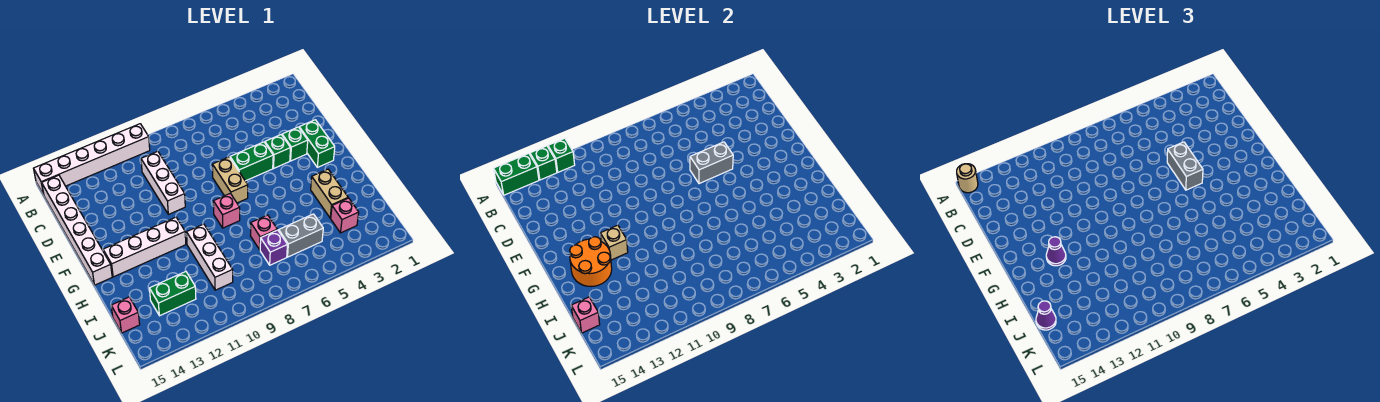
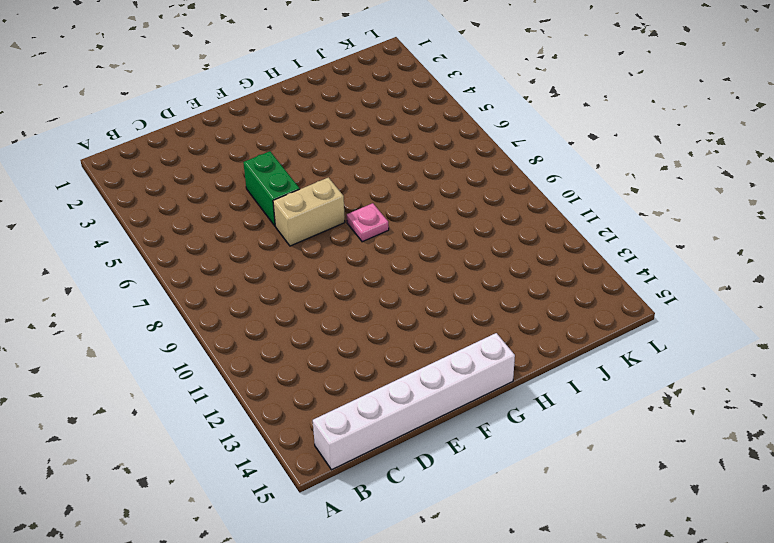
pink plate G8 level 1 -> pink brick G8 level 1
none -> white brick A10:A15 level 1
none -> white brick C10:E10 level 1
none -> green brick E2:F2 level 1

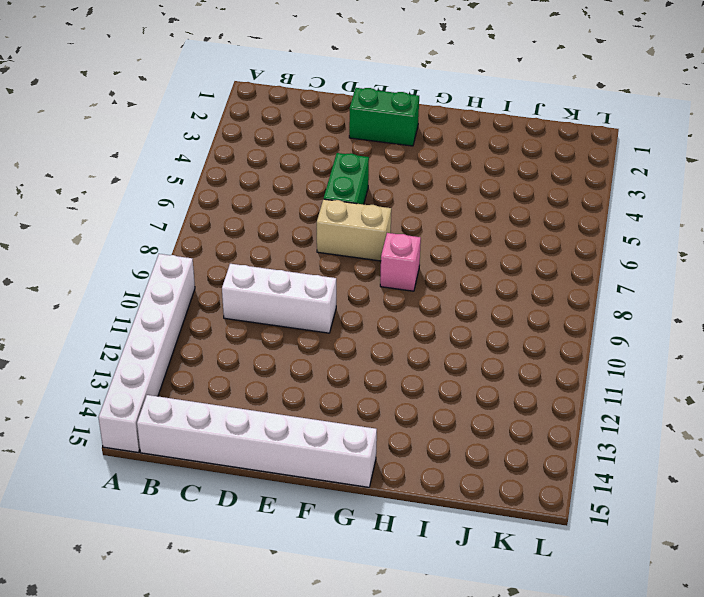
none -> green brick E3 level 1
none -> green brick E4 level 1
none -> white brick G11:G14 level 1

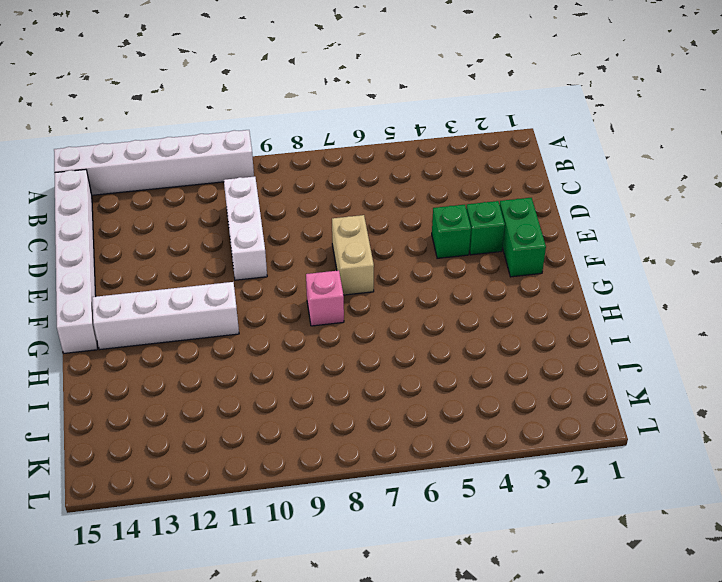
none -> green brick E5:E6 level 1
none -> tan brick H3:I3 level 1
none -> white brick H10:J10 level 1

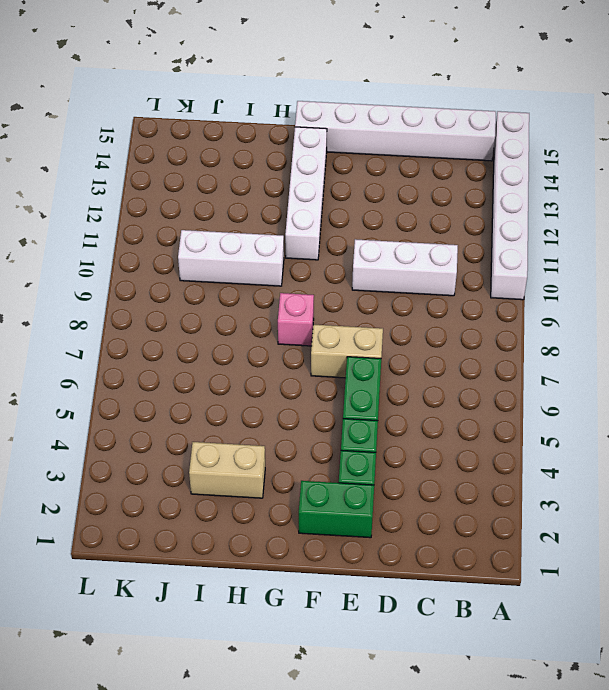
none -> pink brick I7 level 1
none -> pink brick J3 level 1
none -> grey brick J5:J6 level 1

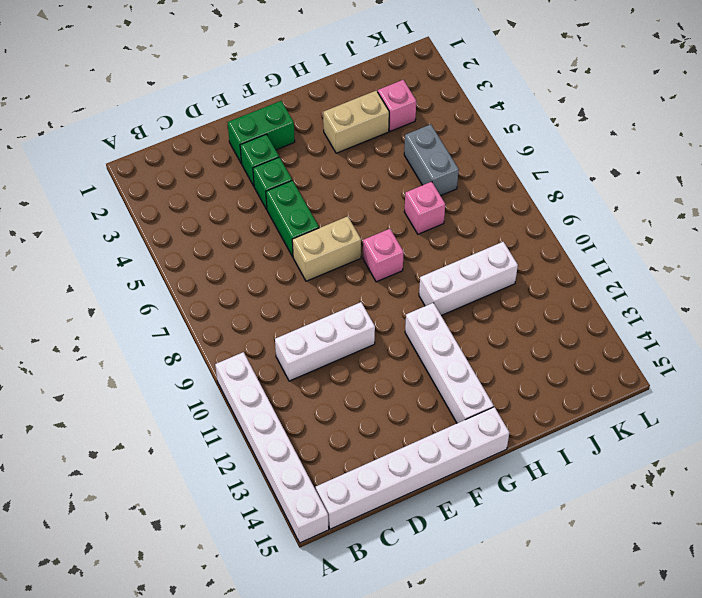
none -> purple brick J7 level 1
none -> green brick J12:J13 level 1
none -> pink brick J15 level 1

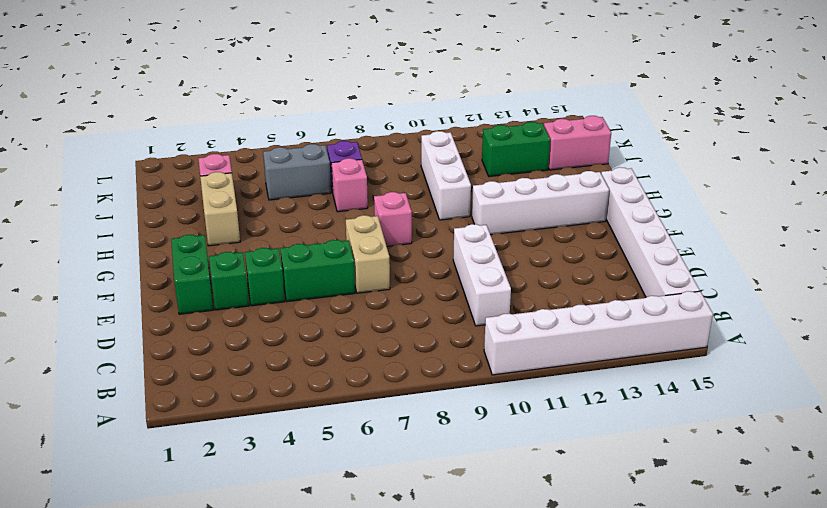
pink brick J14:J15 level 1 -> pink brick J15 level 1
none -> green brick A12 level 2
none -> green brick A13 level 2
none -> green brick A14:A15 level 2

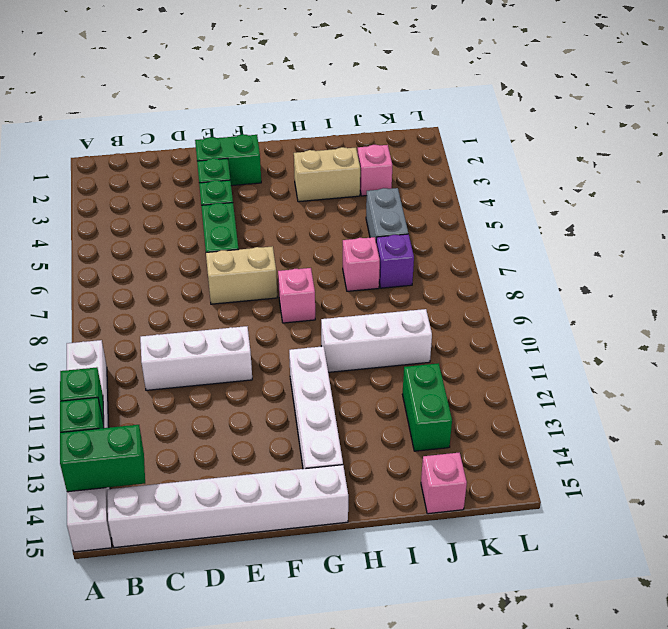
green brick A14:B14 level 2 -> green brick A14:A15 level 2
none -> grey brick E5:E6 level 2
none -> tan brick G12 level 2
none -> orange round brick G13:H14 level 2

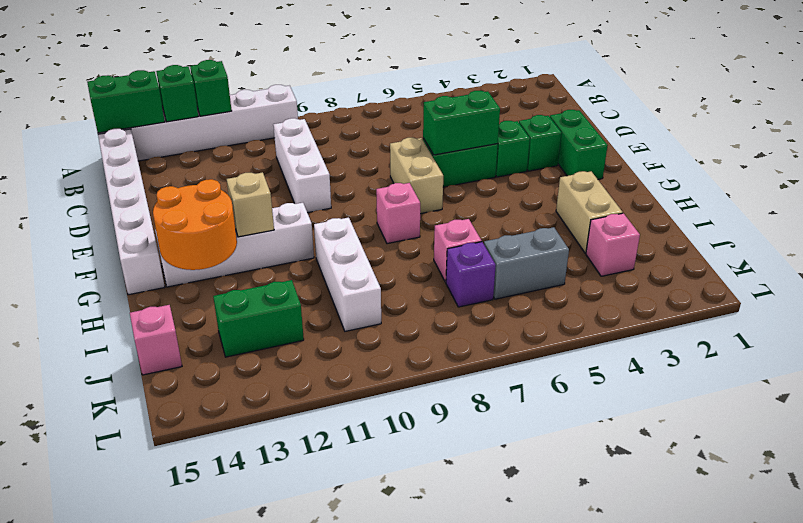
green brick E5:E6 level 2 -> grey brick E5:E6 level 2
none -> pink brick J15 level 2
none -> tan round brick A15 level 3
none -> grey brick E5:F5 level 3

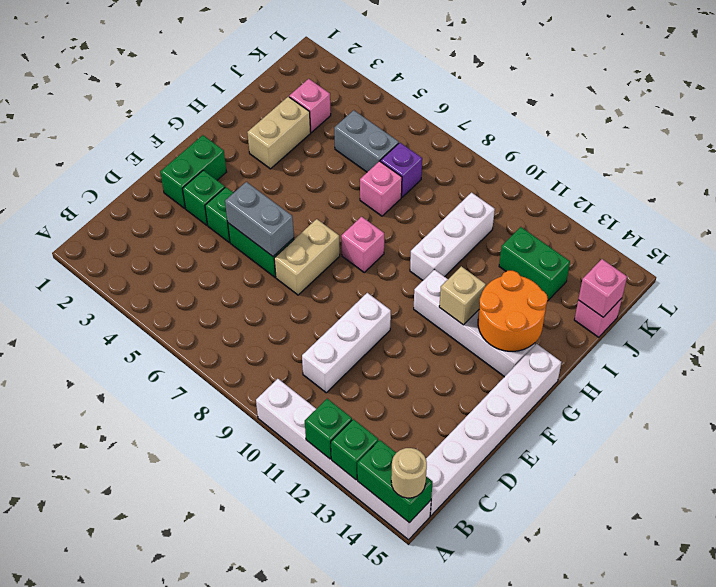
none -> grey brick E5:F5 level 3
none -> purple cone G13 level 3
none -> purple cone J15 level 3

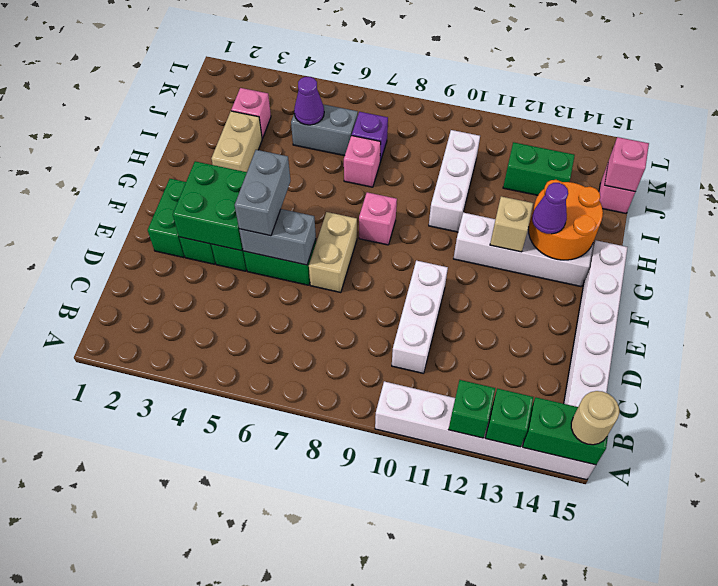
green brick E3:F4 level 2 -> none
purple cone J5 level 2 -> purple cone J15 level 3

